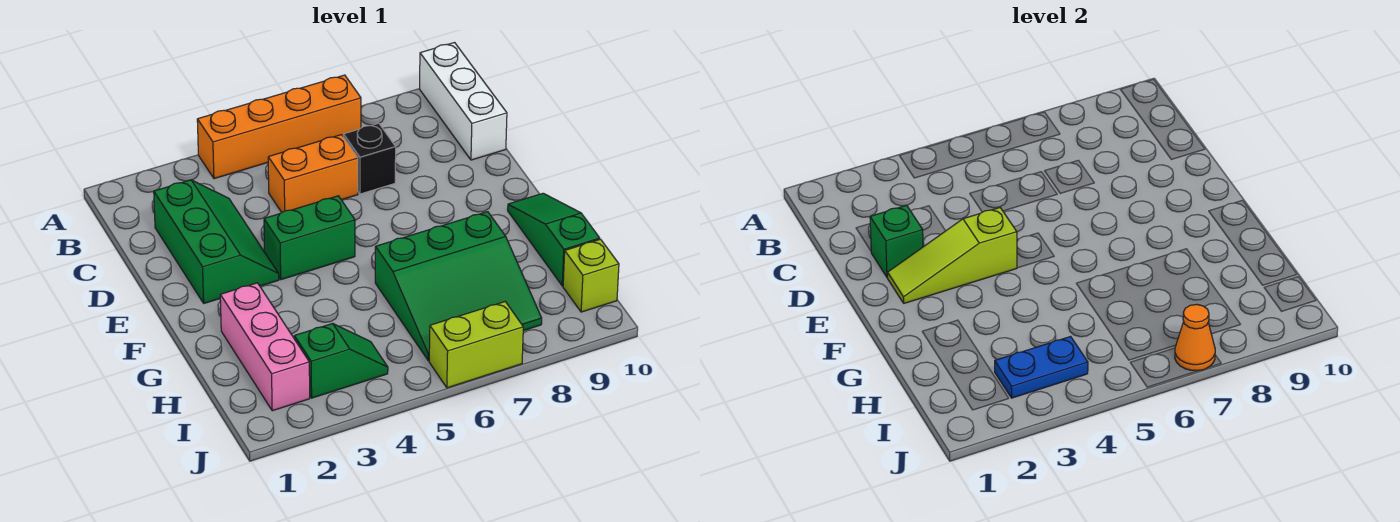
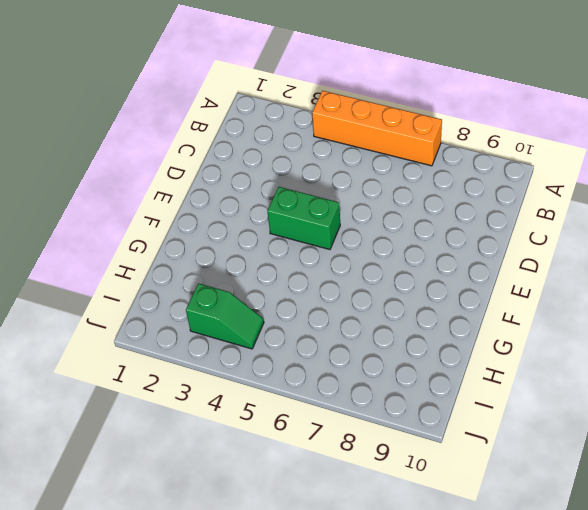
none -> white brick A10:C10 level 1
none -> green slope C2:E3 level 1 top 2
none -> orange brick C5:C6 level 1

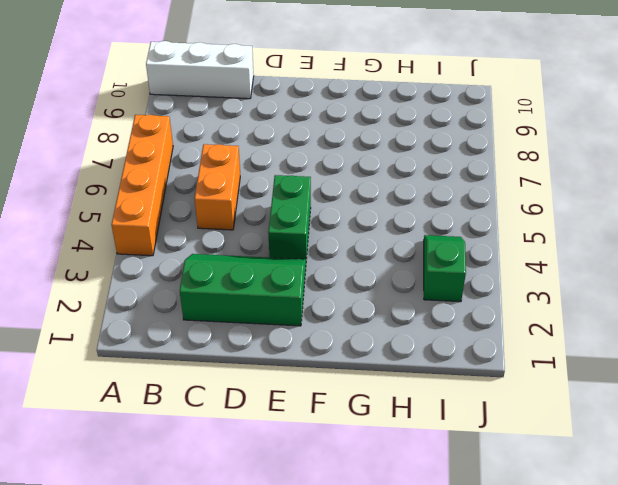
none -> black brick C7 level 1
none -> green slope F10:H10 level 1 top H
none -> pink brick G2:I2 level 1

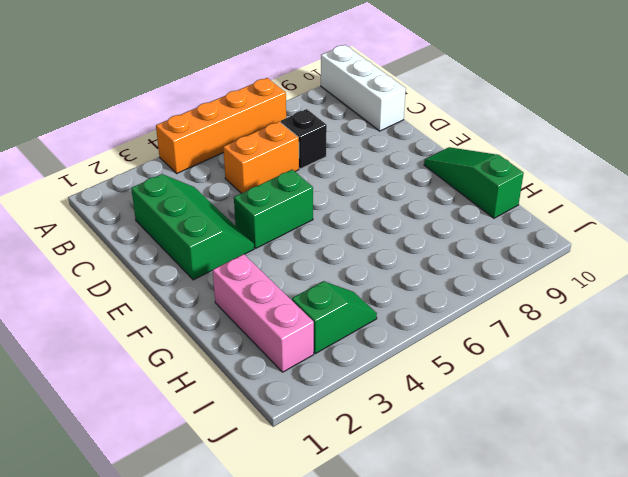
none -> green slope G6:I8 level 1 top G
none -> lime brick I10 level 1
none -> lime brick J6:J7 level 1

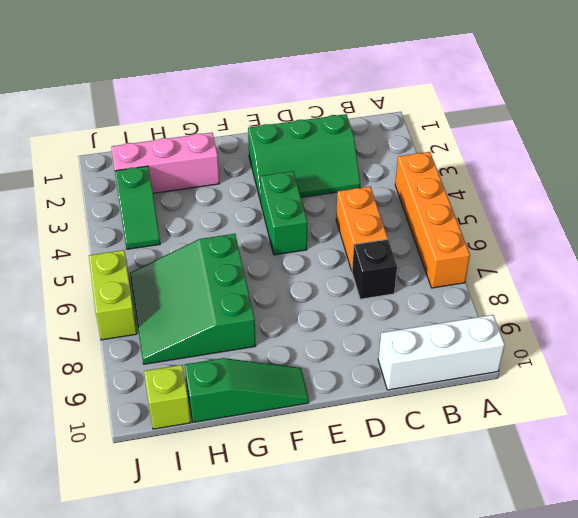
none -> green brick D2 level 2
none -> lime slope E2:E4 level 2 top 4
none -> blue plate I3:I4 level 2

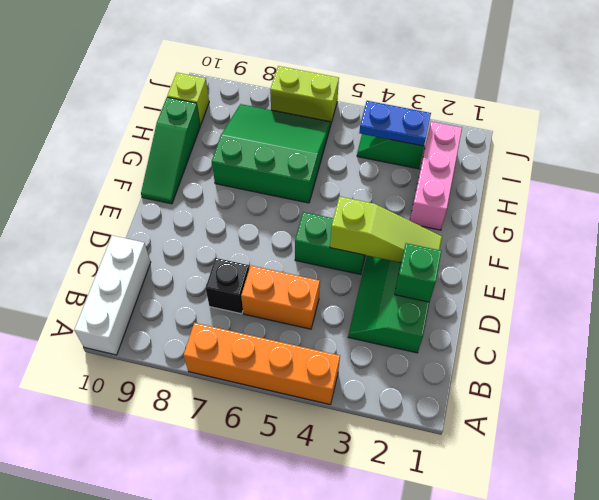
none -> orange cone J7 level 2

